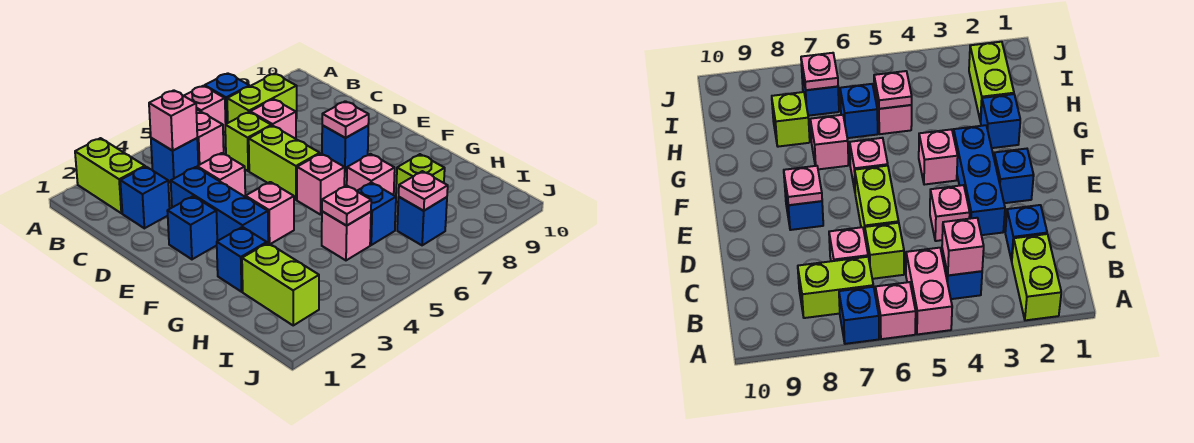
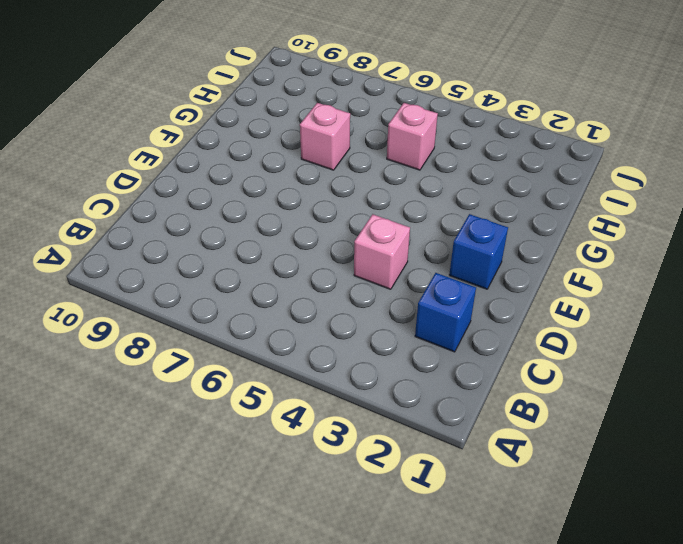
none -> lime brick A2:B2 level 1
none -> pink brick A5:B5 level 1
none -> pink brick A6 level 1

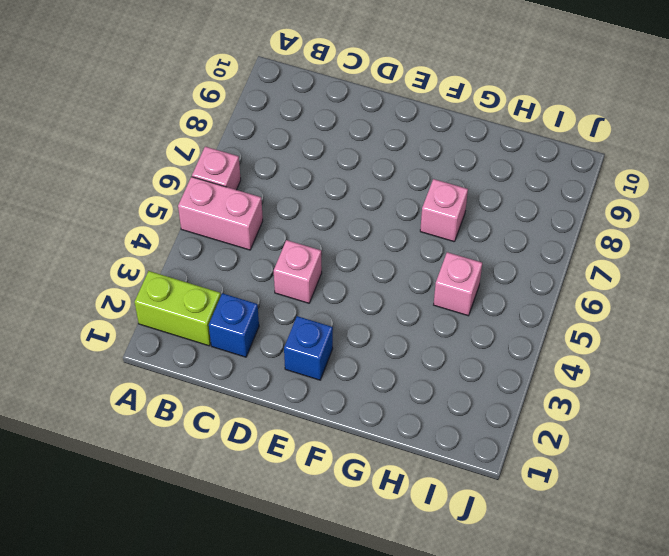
none -> blue brick A7 level 1
none -> blue brick B4 level 1
none -> lime brick B7:B8 level 1

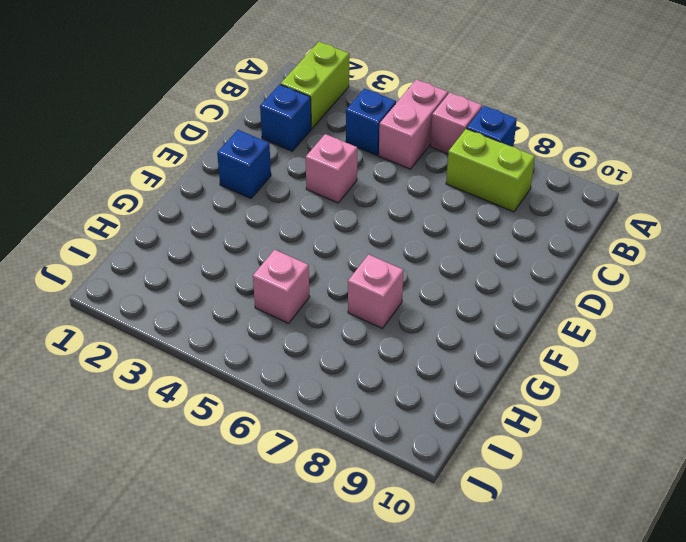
none -> lime brick C6 level 1
none -> pink brick C7 level 1
none -> blue brick D3:F3 level 1

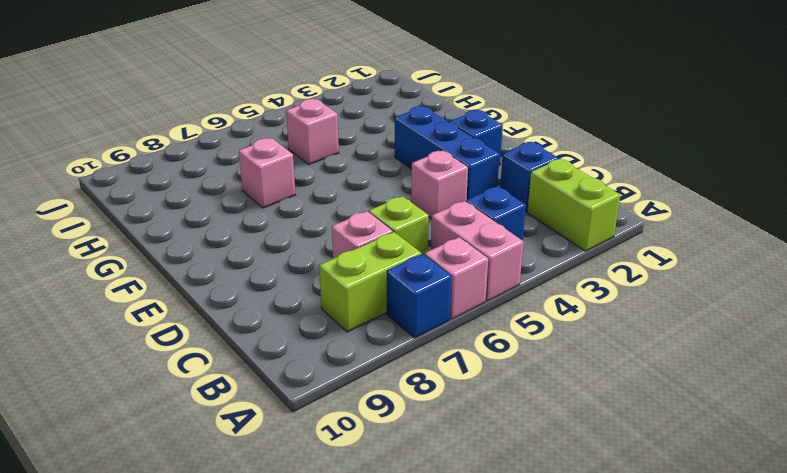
none -> lime brick D6:E6 level 1
none -> blue brick E8 level 1
none -> pink brick F4 level 1

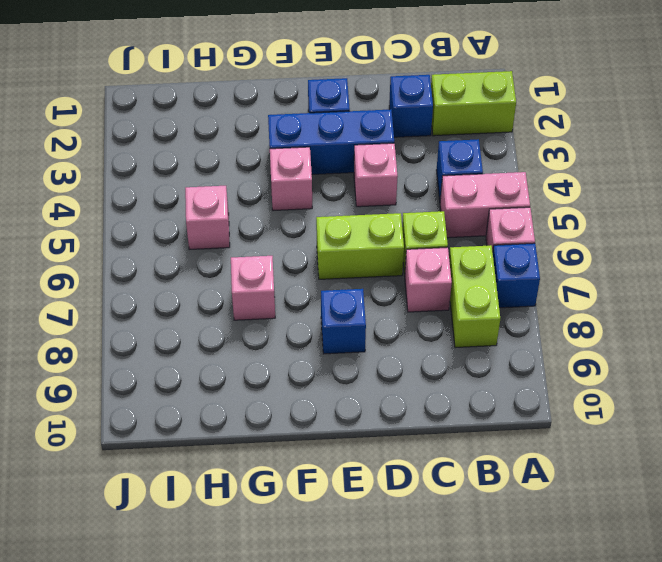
none -> pink brick F6 level 1
none -> blue brick G2 level 1
none -> lime brick H2:I2 level 1

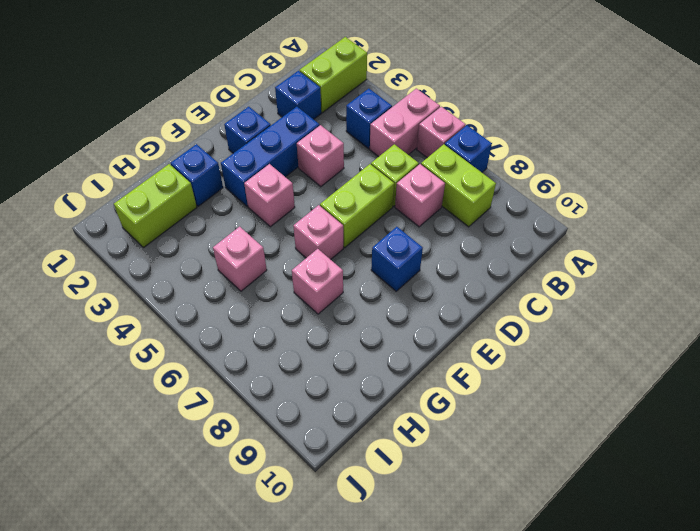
none -> blue brick H6 level 1
none -> lime brick H8 level 1
none -> blue brick I7 level 1

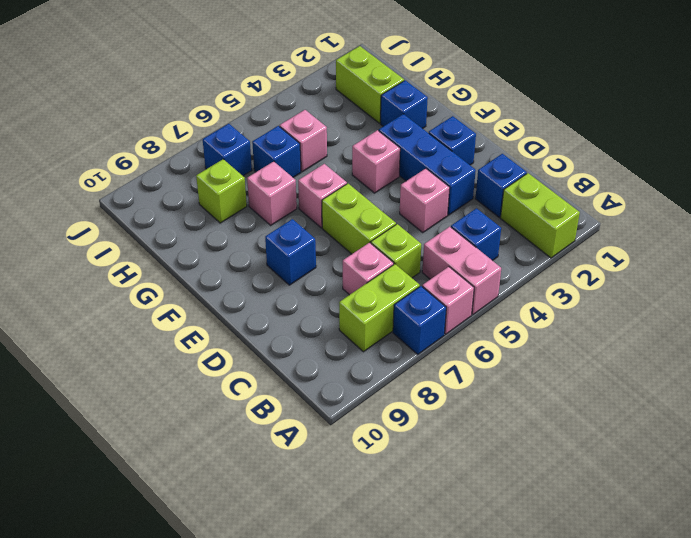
none -> pink brick B4 level 2
none -> pink plate E8 level 2
none -> pink plate H5 level 2

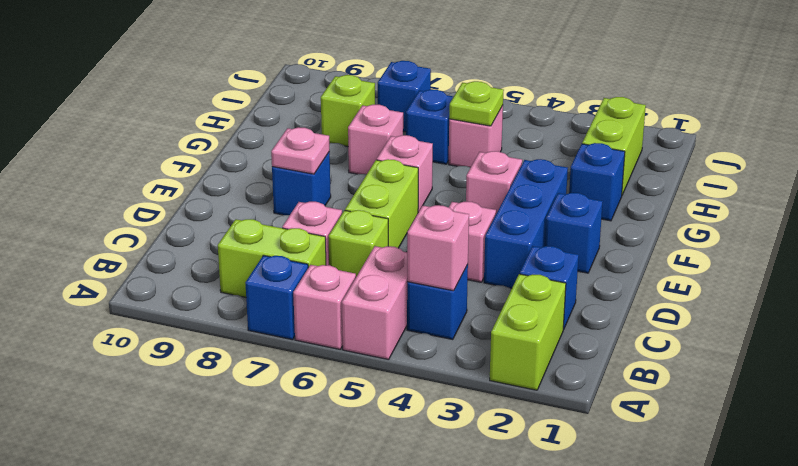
lime plate H5 level 2 -> pink plate H5 level 2
none -> pink plate I7 level 2

